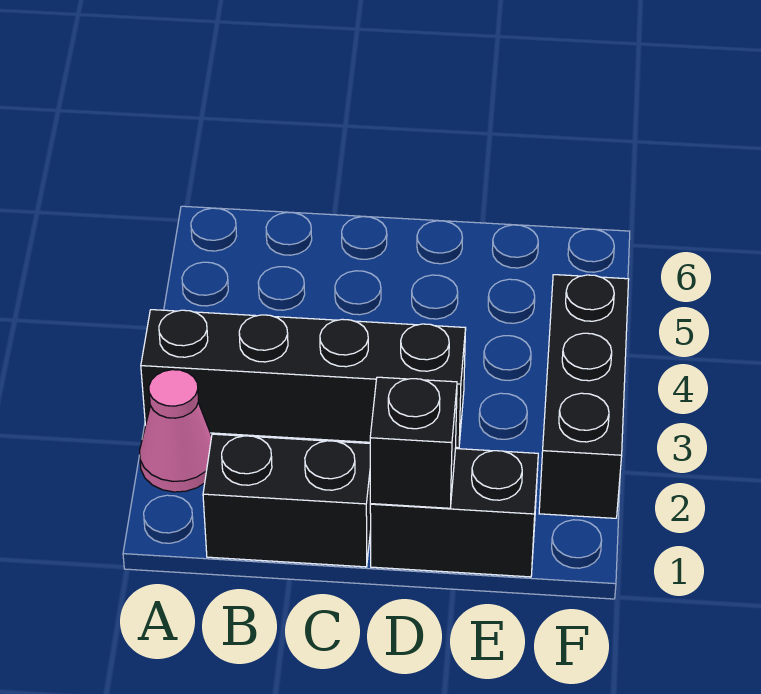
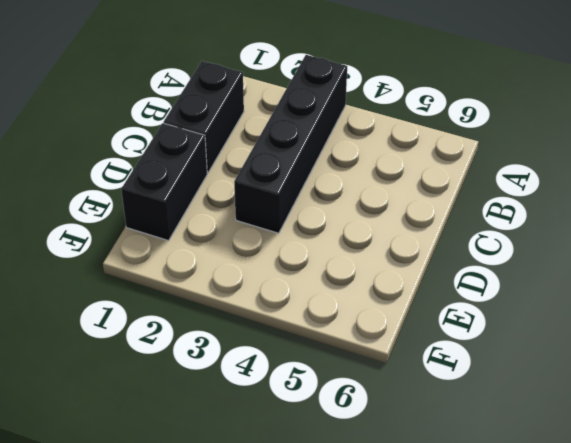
none -> pink cone A2 level 1
none -> black brick F2:F4 level 1

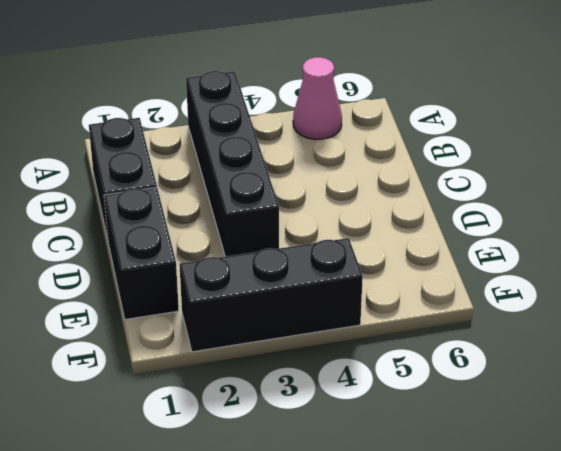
pink cone A5 level 1 -> pink cone A2 level 1
none -> black brick D1 level 2

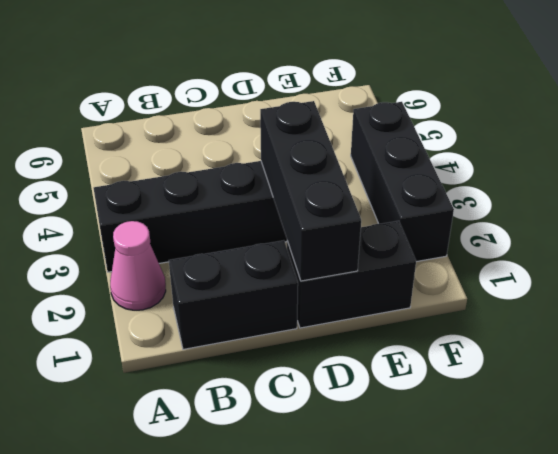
black brick D1:D3 level 2 -> black brick D1 level 2

